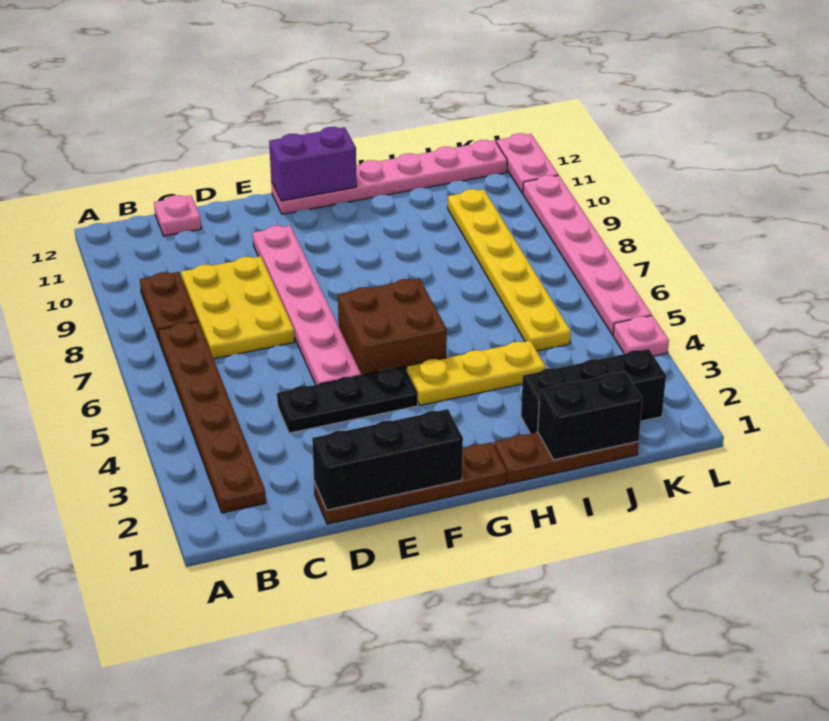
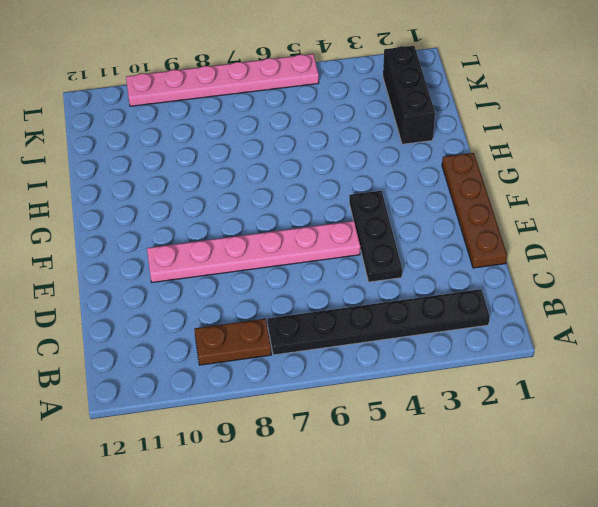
black plate B2:B7 level 1 -> brown plate B2:B7 level 1
none -> yellow plate C7:D9 level 1
none -> pink plate C12 level 1
none -> brown brick F5:G6 level 1

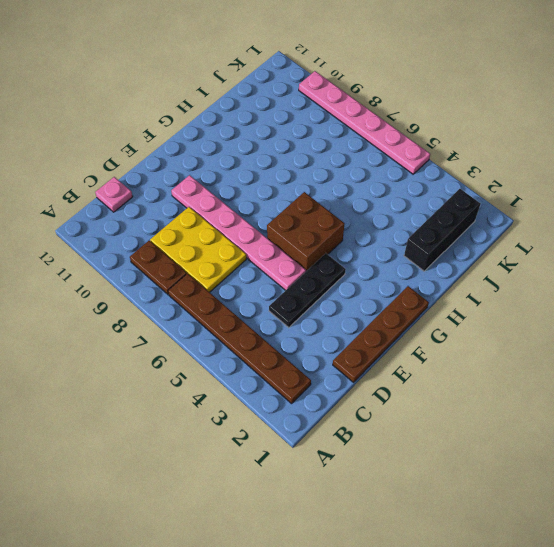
none -> pink plate F12:K12 level 1
none -> yellow plate G4:I4 level 1
none -> brown plate H1:J1 level 1

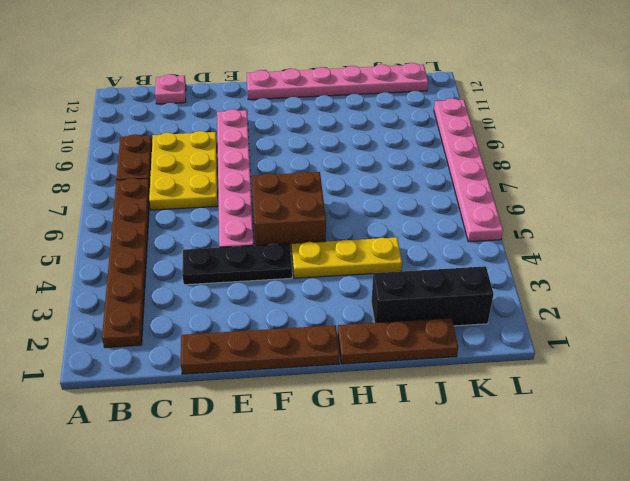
none -> yellow plate J5:J10 level 1
none -> pink plate L4 level 1
none -> pink plate L11:L12 level 1

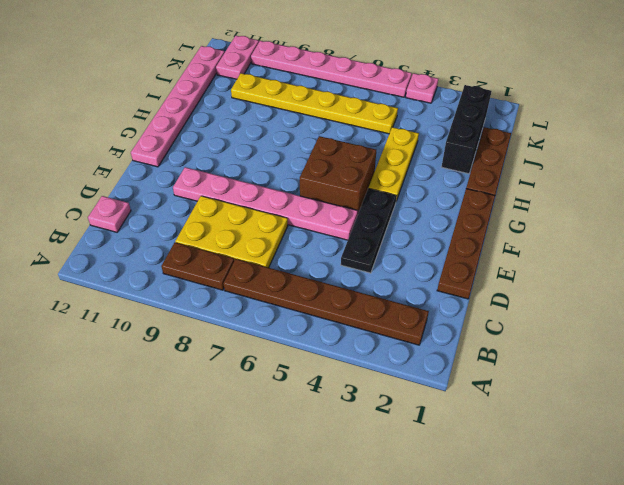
pink plate K11:L11 level 1 -> pink plate L11:L12 level 1
none -> black brick D1:F1 level 2
none -> purple brick F12:G12 level 2
none -> black brick I1:J1 level 2

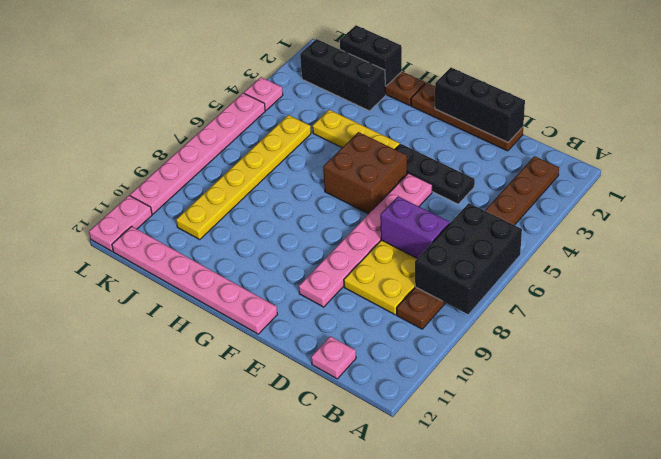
black brick A6:B8 level 2 -> none
purple brick C7:D7 level 2 -> purple brick F12:G12 level 2

